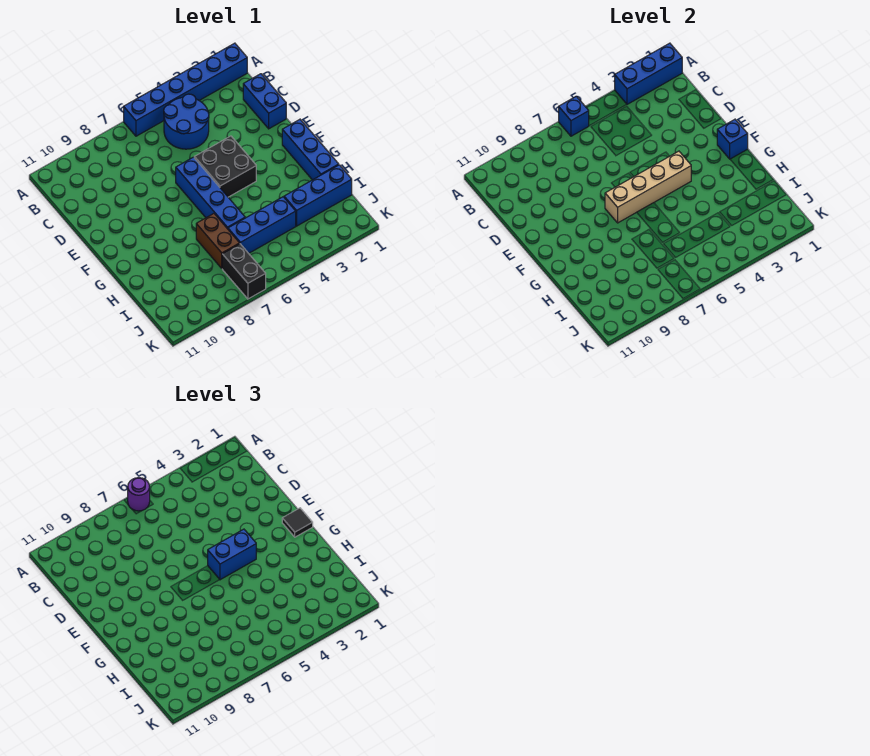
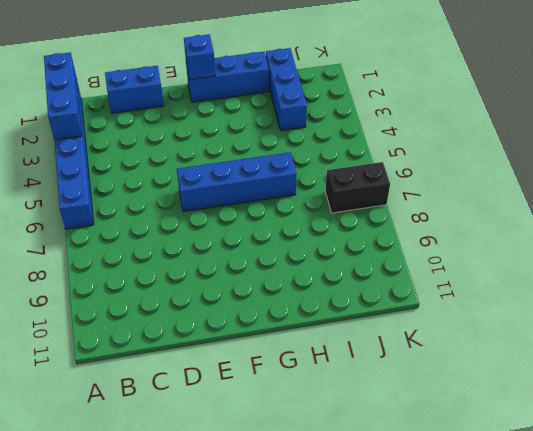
none -> blue round brick B4:C5 level 1
none -> black brick E4:F5 level 1
none -> brown brick H7:I7 level 1

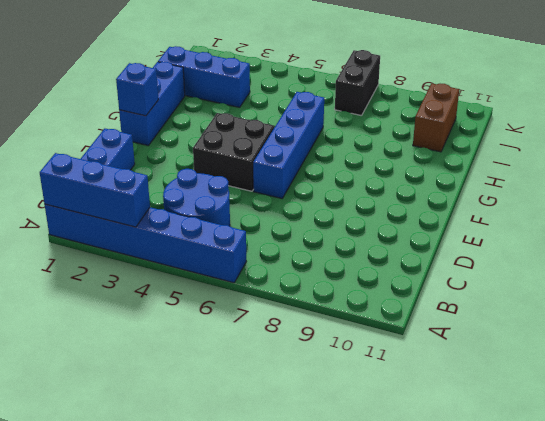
brown brick I10:J10 level 1 -> brown brick H7:I7 level 1
none -> blue brick I4:I6 level 1
none -> blue brick A6 level 2
none -> tan brick F4:F7 level 2

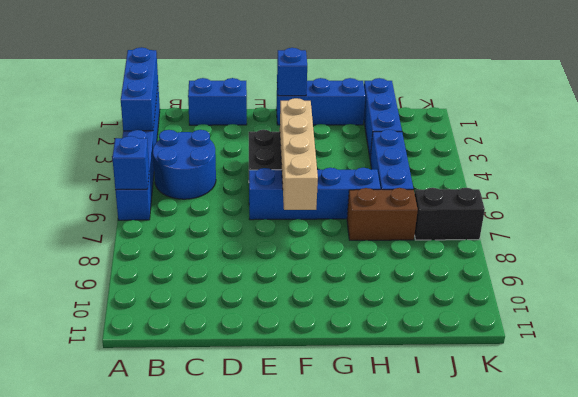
none -> purple round brick A6 level 3
none -> black tile F1 level 3
none -> blue brick F4:F5 level 3

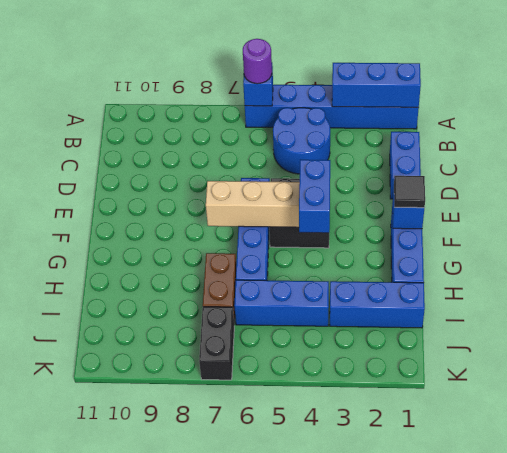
blue brick F4:G4 level 3 -> blue brick F4:F5 level 3

